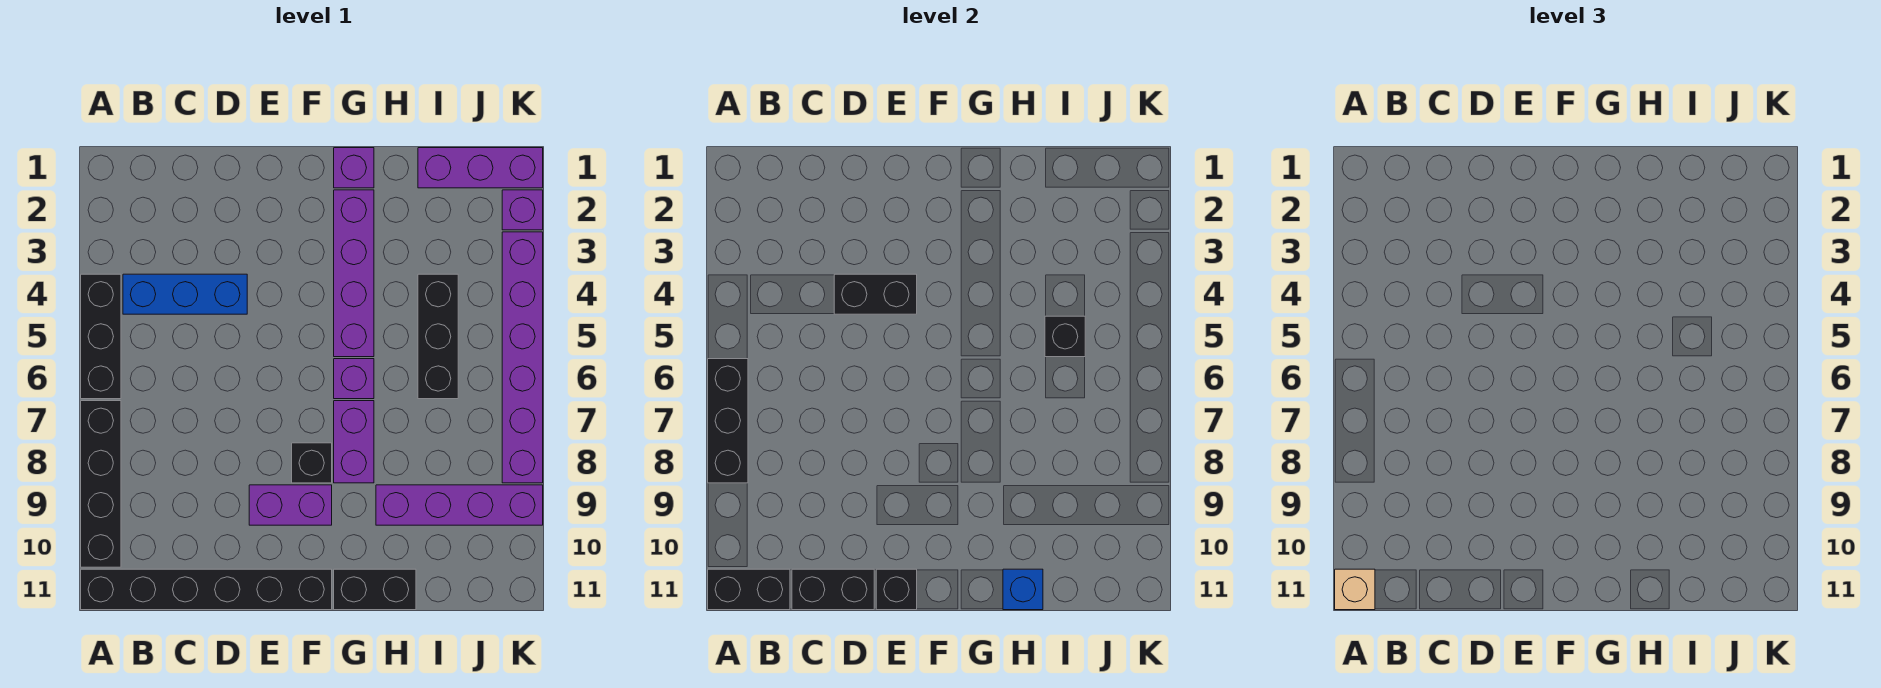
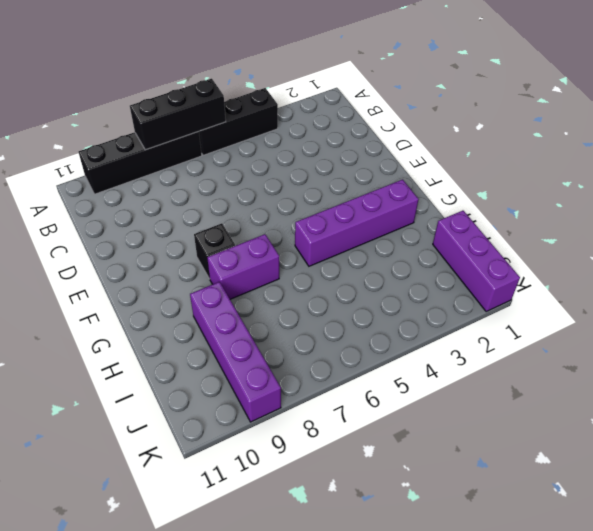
none -> black brick A11:F11 level 1
none -> blue brick B4:D4 level 1
none -> purple brick E9:F9 level 1

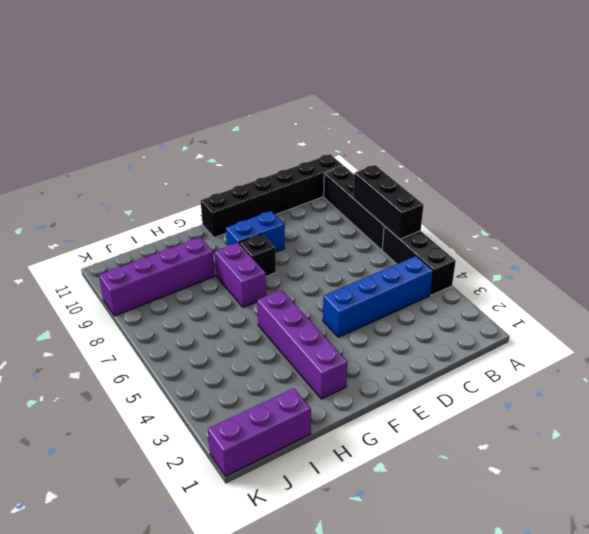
blue brick B4:E4 level 1 -> blue brick B4:D4 level 1
blue brick E9:F9 level 1 -> purple brick E9:F9 level 1
none -> purple brick G1 level 1
none -> purple brick G6 level 1
none -> black brick G11:H11 level 1

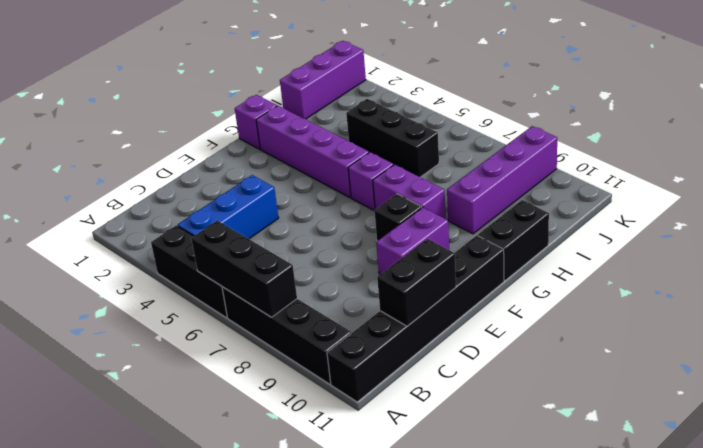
none -> purple brick K2 level 1
none -> purple brick K3:K8 level 1
none -> black brick A11:B11 level 2

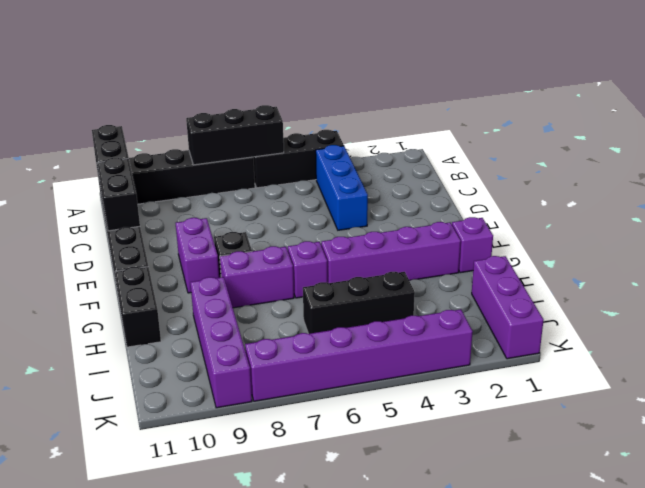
none -> purple brick K2 level 1
none -> black brick D4:E4 level 2
none -> black brick E11 level 2

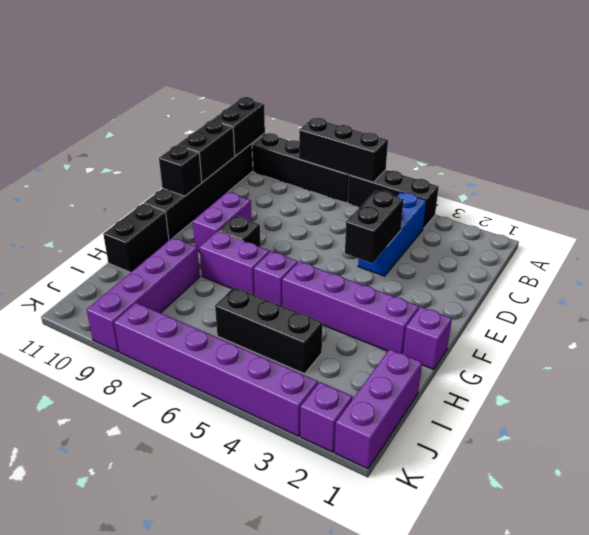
none -> blue brick H11 level 2
none -> black brick I5 level 2
none -> tan brick A11 level 3

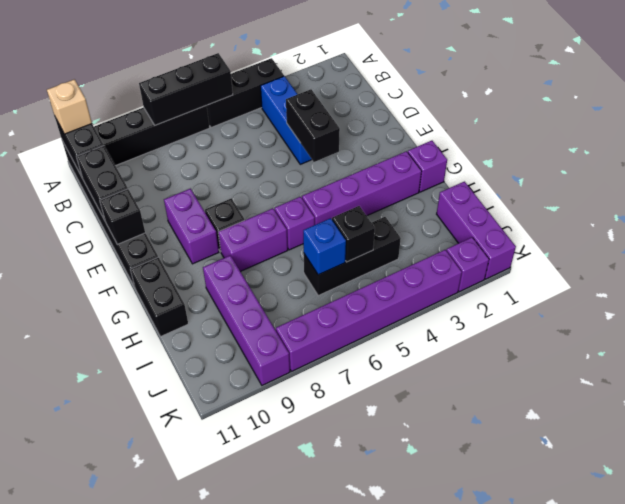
blue brick I6 level 2 -> blue brick H11 level 2

